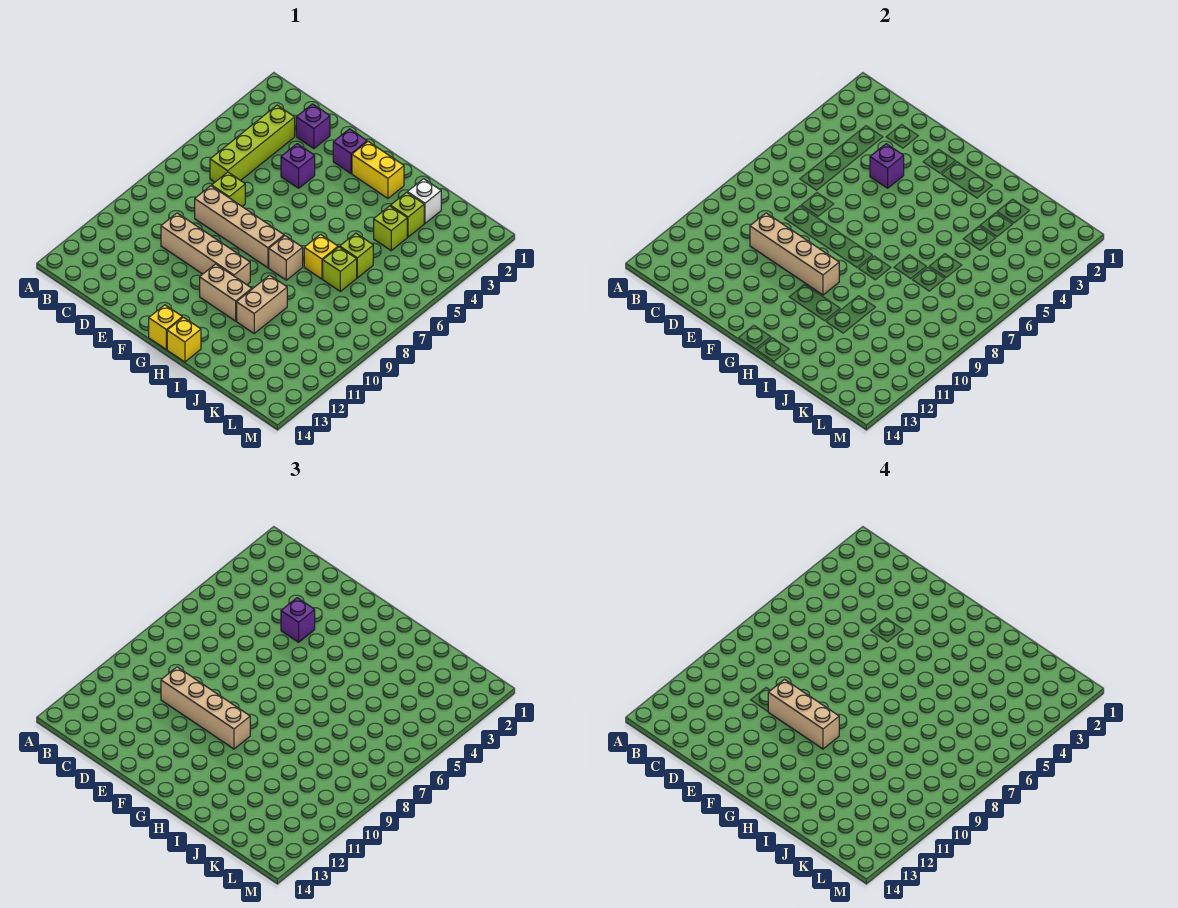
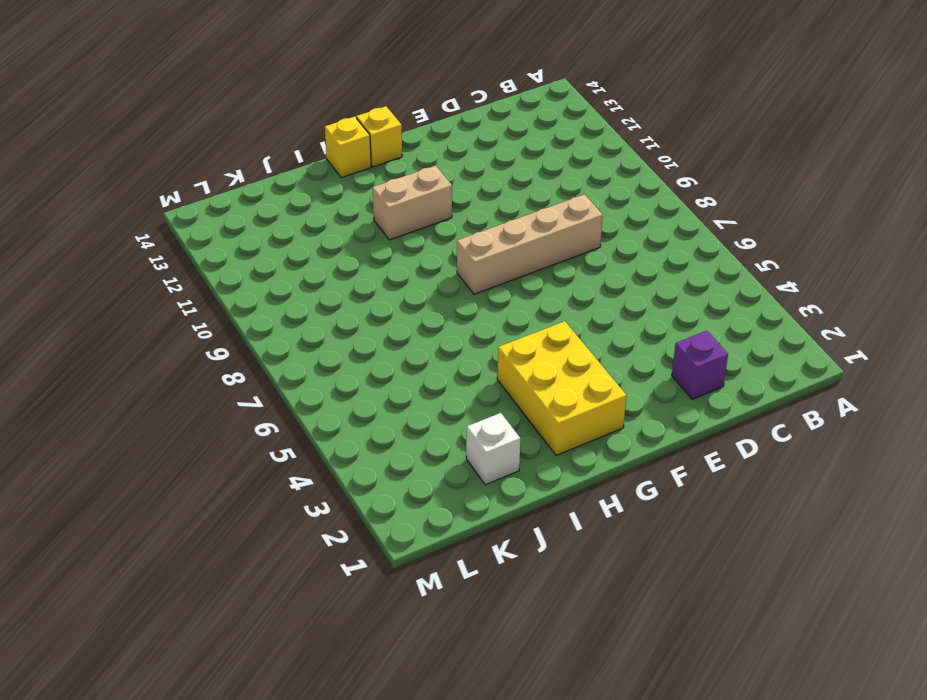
yellow brick G2:H4 level 1 -> yellow brick G2:H2 level 1
none -> lime brick C3:C6 level 1
none -> lime brick D7 level 1
none -> tan brick D10:G10 level 1

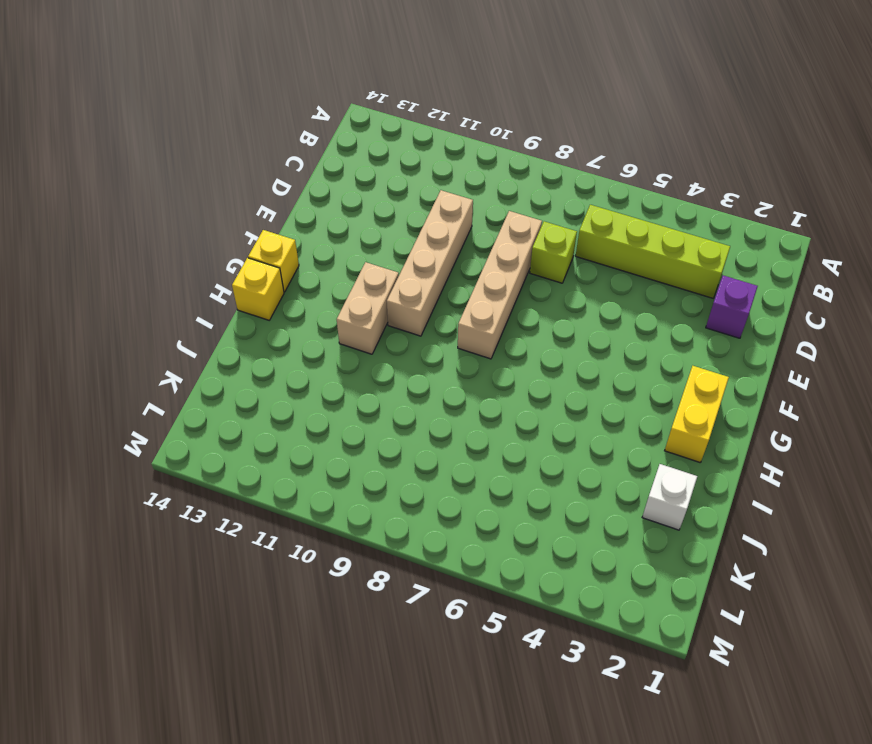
none -> purple brick E4 level 1
none -> purple brick F2 level 1
none -> tan brick H8 level 1

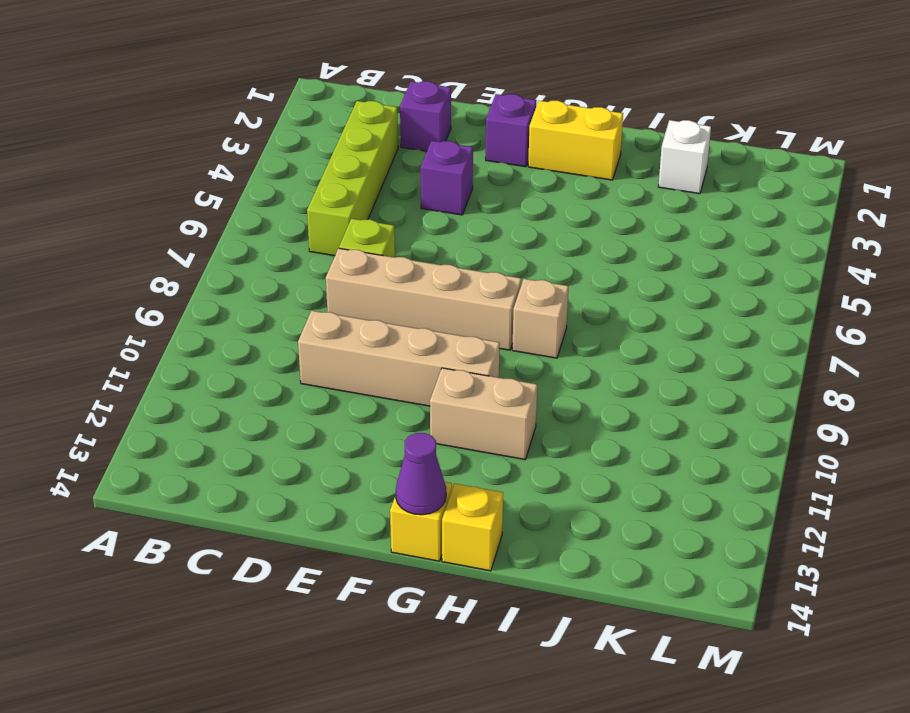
purple cone G14 level 2 -> none
none -> yellow brick I7 level 1
none -> tan brick I10:I11 level 1
none -> lime brick J3 level 1

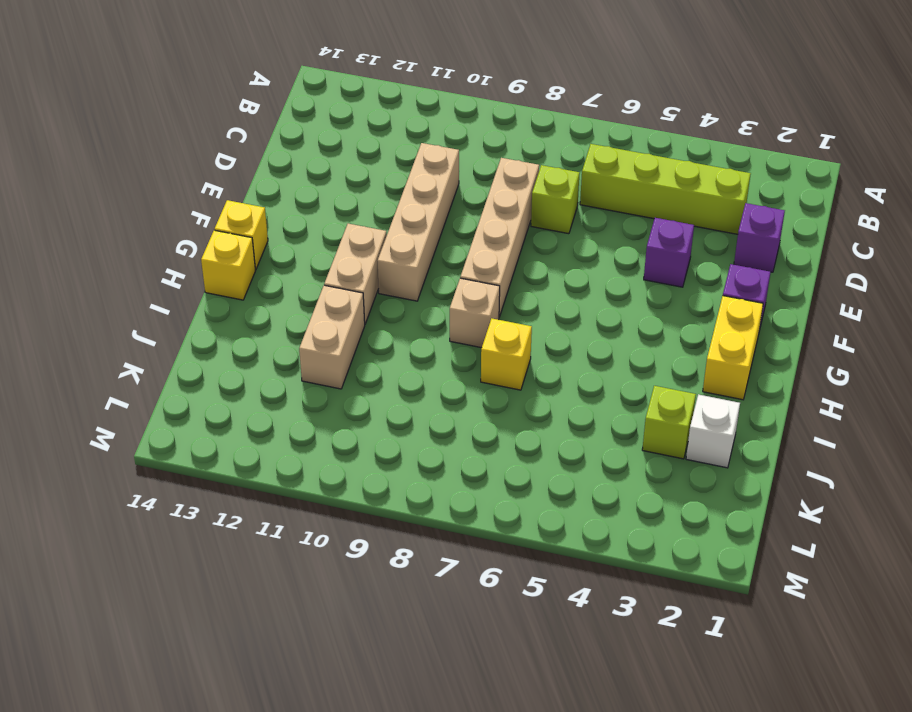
tan brick I11:J11 level 1 -> tan brick I10:I11 level 1
none -> lime brick J4 level 1
none -> lime brick J6 level 1
none -> lime brick J7 level 1

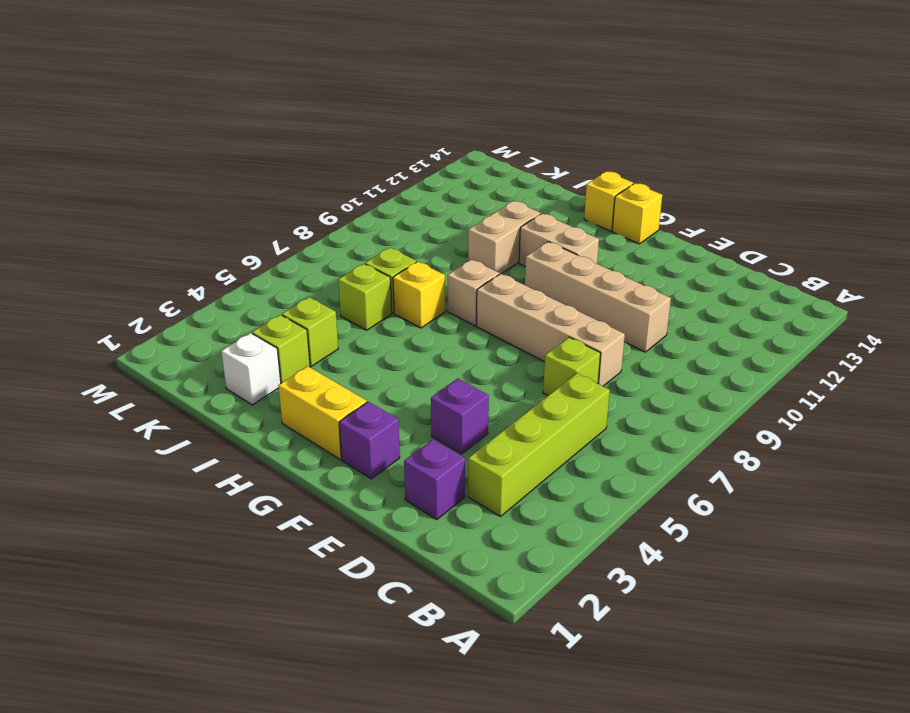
none -> tan brick D10:G10 level 2
none -> purple brick E4 level 2
none -> tan brick D10:G10 level 3

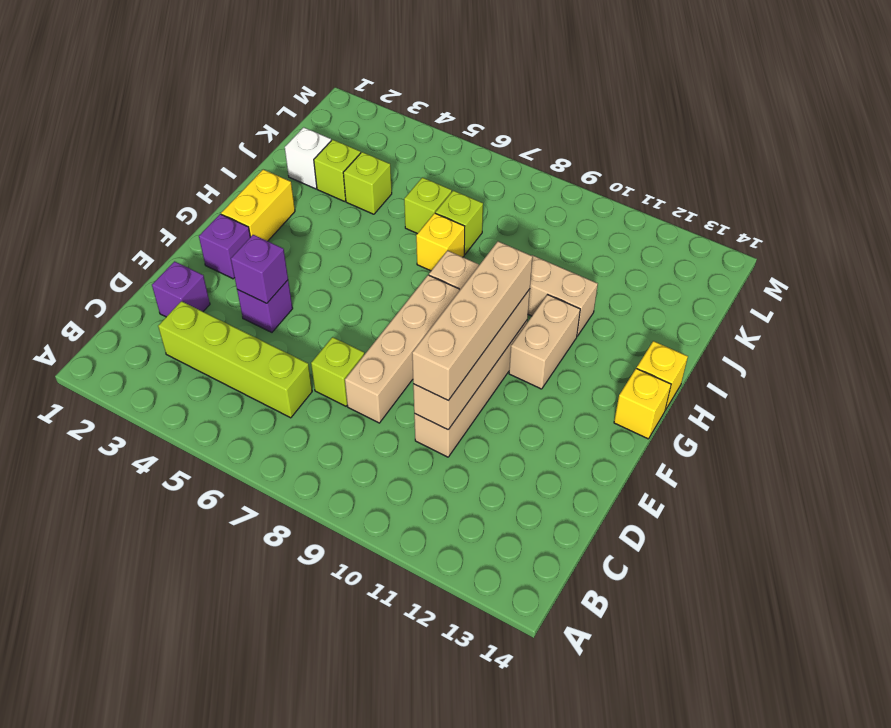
none -> purple brick E4 level 3
none -> tan brick E10:G10 level 4

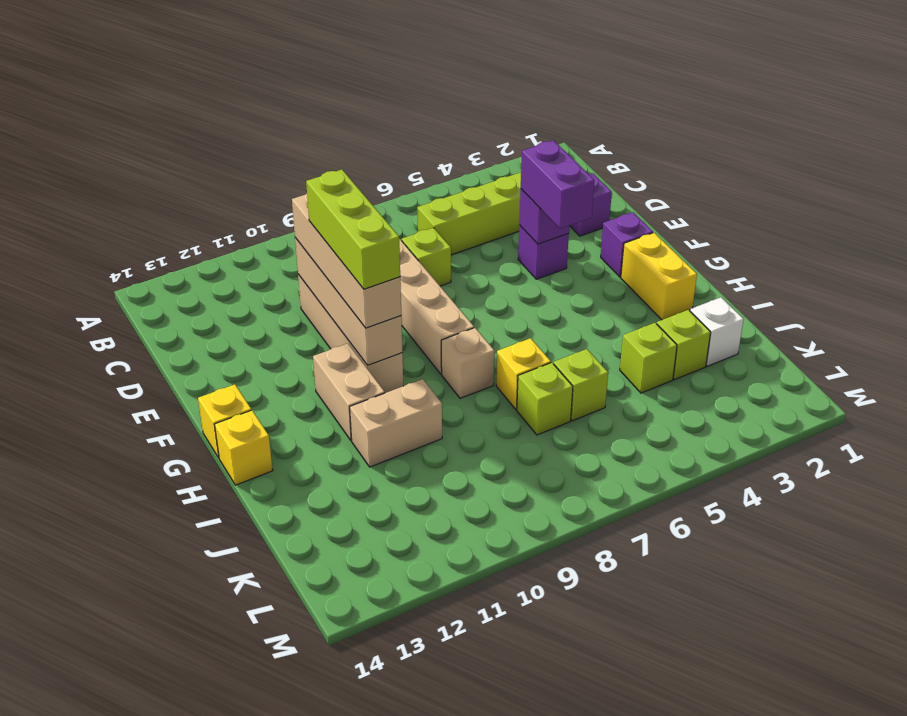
purple brick E4:F4 level 3 -> purple brick E4 level 3
lime brick E10:G10 level 4 -> tan brick E10:G10 level 4

